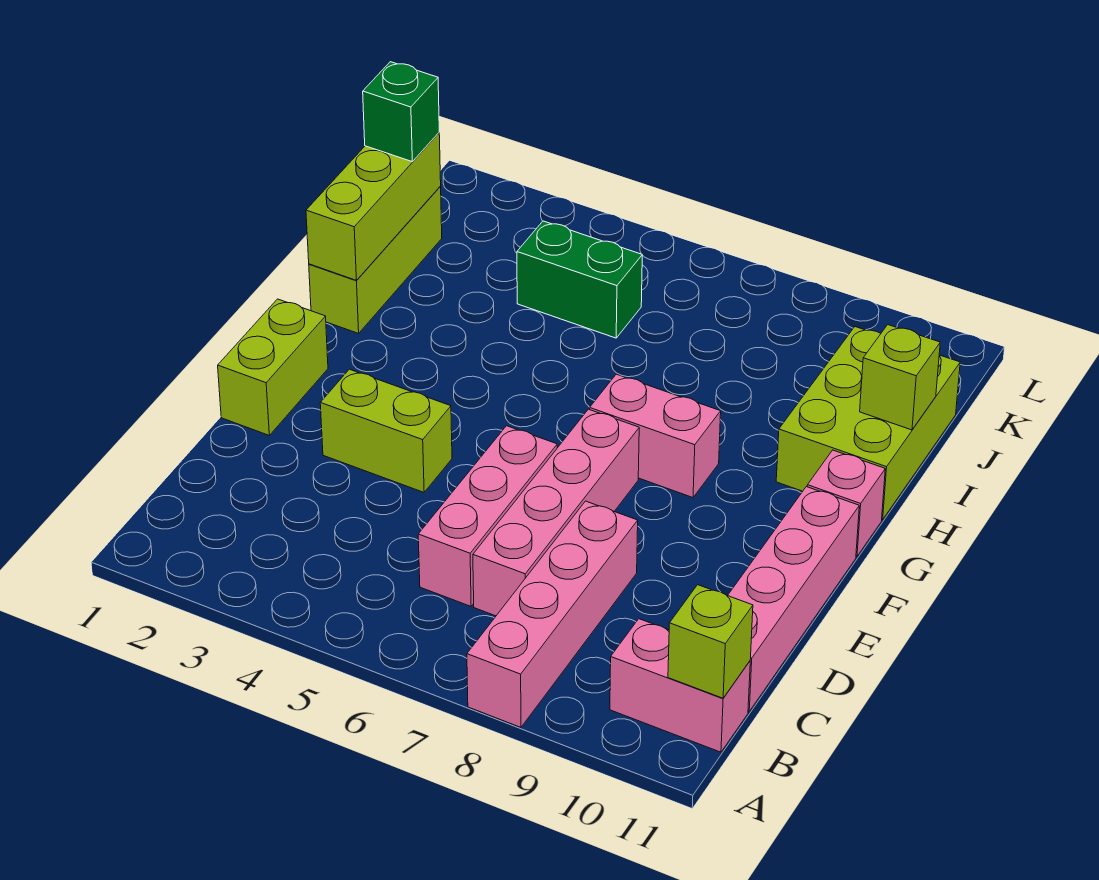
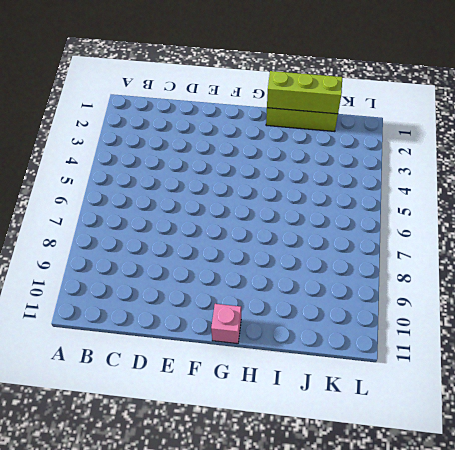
none -> pink brick A8:D8 level 1
none -> pink brick B10:B11 level 1
none -> pink brick C6:E6 level 1

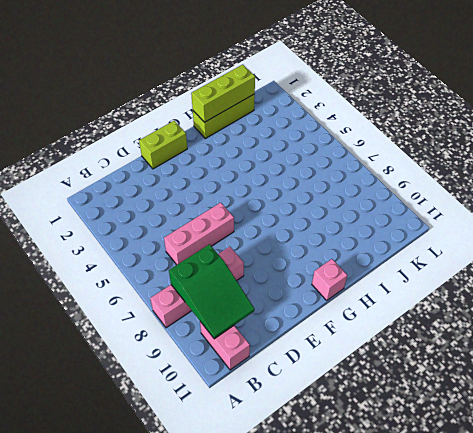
green slope B8:C10 level 2 top 8 -> none
none -> pink brick C7:F7 level 1
none -> pink brick C11:F11 level 1
none -> lime brick E3:E4 level 1

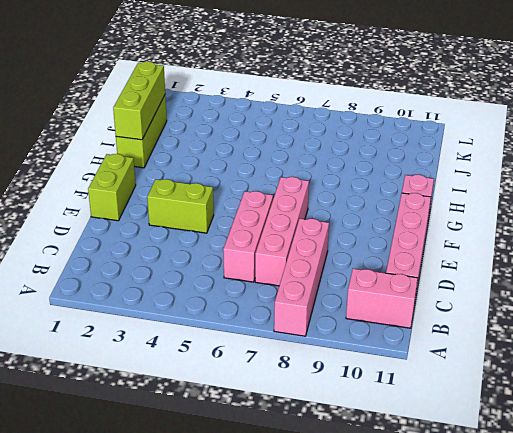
none -> pink brick G7:G8 level 1
none -> lime brick H10:J11 level 1
none -> green brick J4:J5 level 1

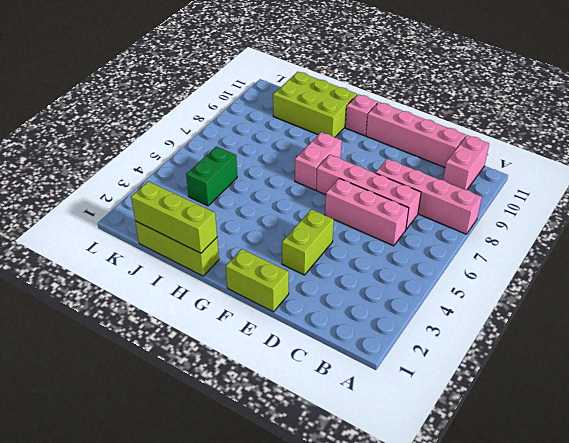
none -> lime brick B11 level 2
none -> lime brick I11 level 2
none -> green brick J1 level 3

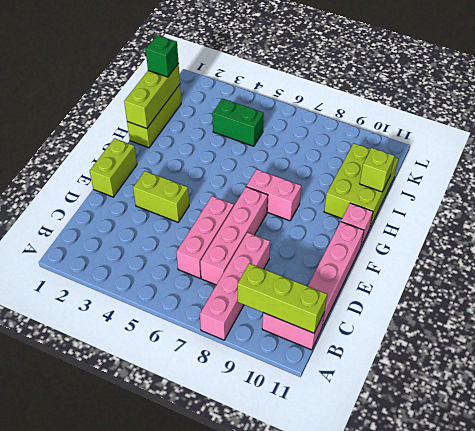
lime brick B9:B11 level 2 -> lime brick B11 level 2

